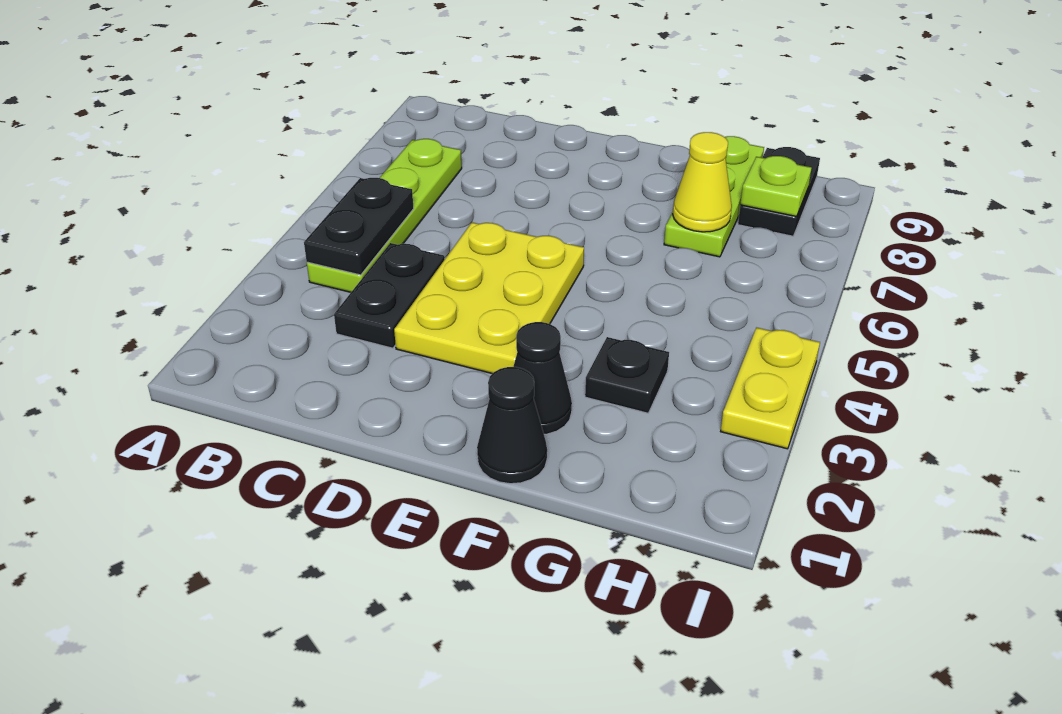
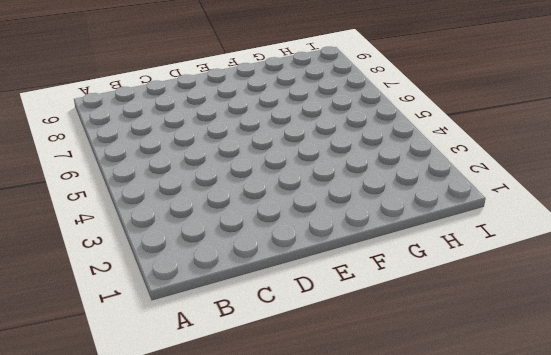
none -> lime plate B4:B7 level 1
none -> black plate C3:C4 level 1
none -> yellow plate D3:E5 level 1

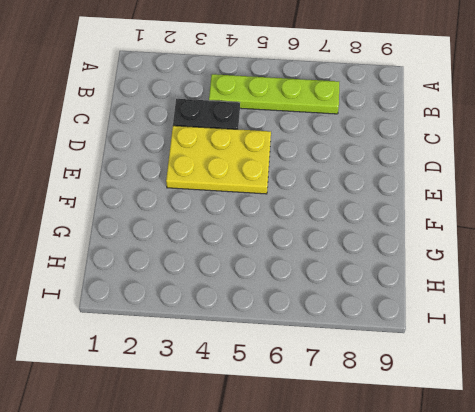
none -> black cone F1 level 1
none -> black cone F2 level 1
none -> black plate G3 level 1

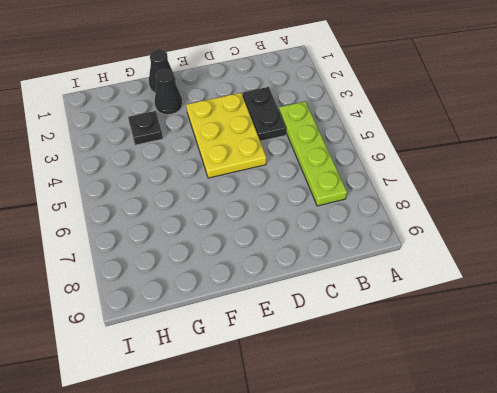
none -> lime plate G7:G9 level 1
none -> black plate H8:H9 level 1
none -> yellow plate I3:I4 level 1

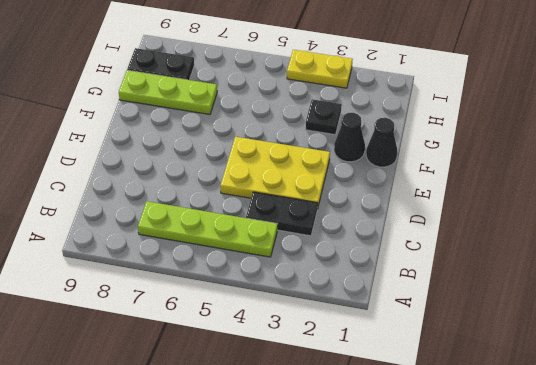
none -> black plate B4:B5 level 2
none -> yellow cone G7 level 2
none -> lime plate H8 level 2

